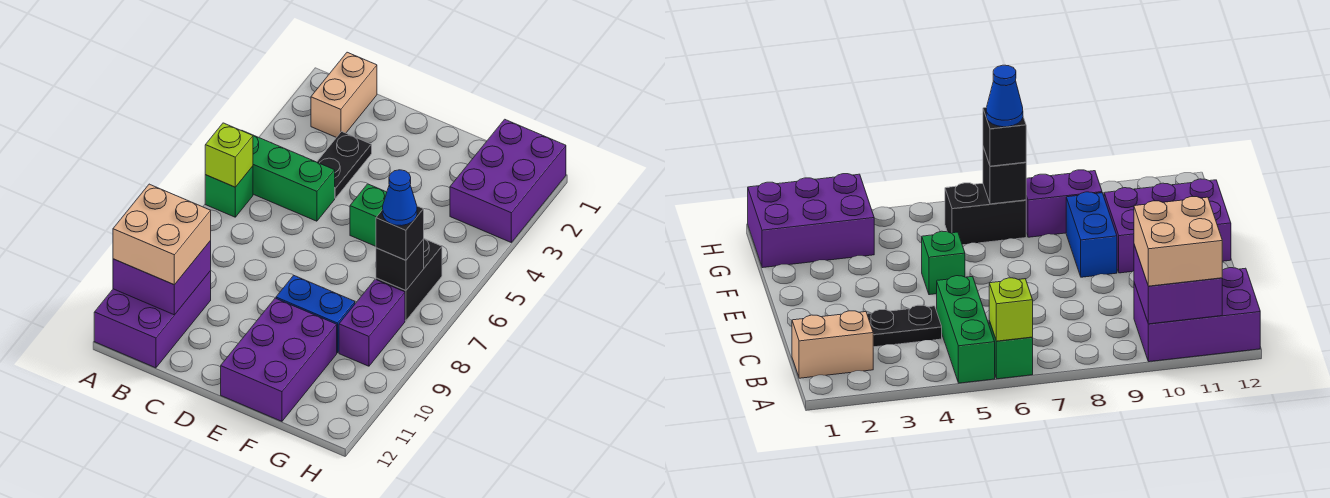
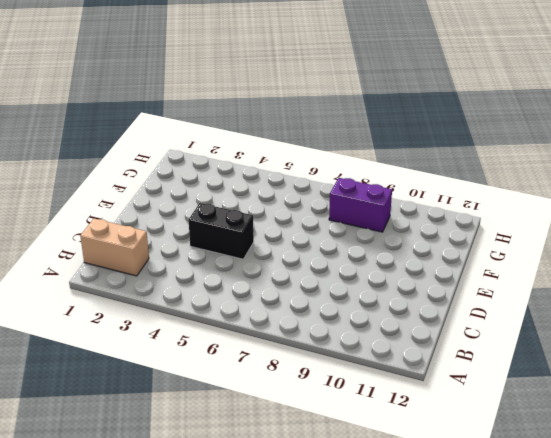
black brick D4:D5 level 1 -> black brick G6:G7 level 1
none -> green brick A5:C5 level 1
none -> green brick A6 level 1
none -> purple brick A10:B12 level 1

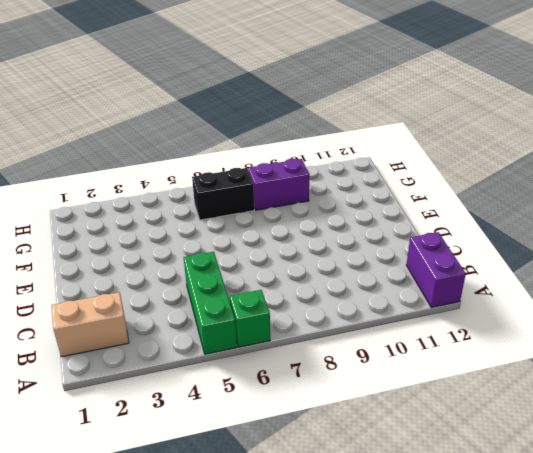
purple brick A12:B12 level 1 -> purple brick A10:B12 level 1
none -> black plate C3:C4 level 1
none -> green brick E5 level 1
none -> blue brick E9:F9 level 1

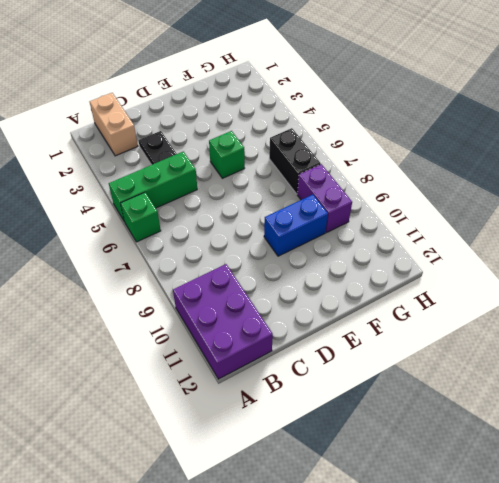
none -> purple brick E10:F12 level 1
none -> purple brick G1:H3 level 1
none -> lime brick A6 level 2

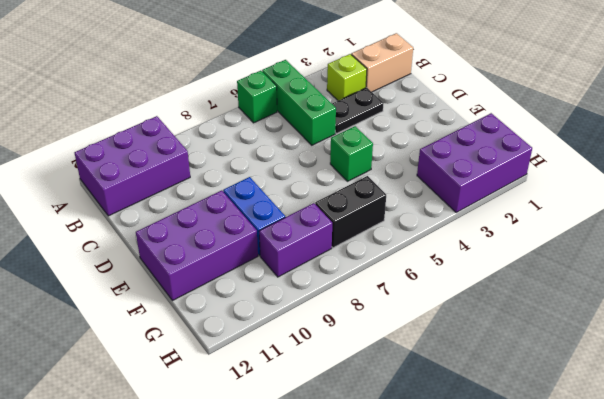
lime brick B3 level 1 -> lime brick A6 level 2
none -> purple brick A10:B11 level 2
none -> black brick G7 level 2
none -> tan brick A10:B11 level 3

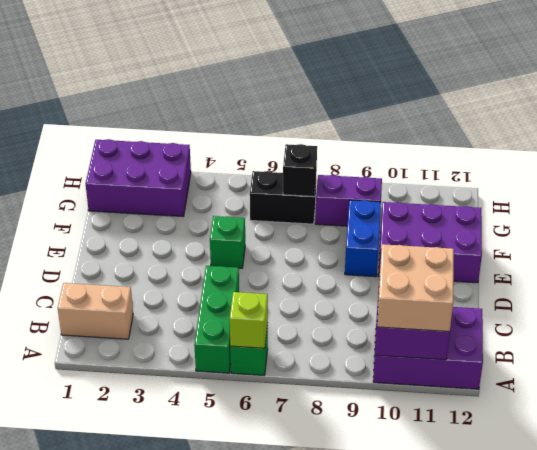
none -> black plate C3:C4 level 1
none -> black brick G7 level 3
none -> blue cone G7 level 4

